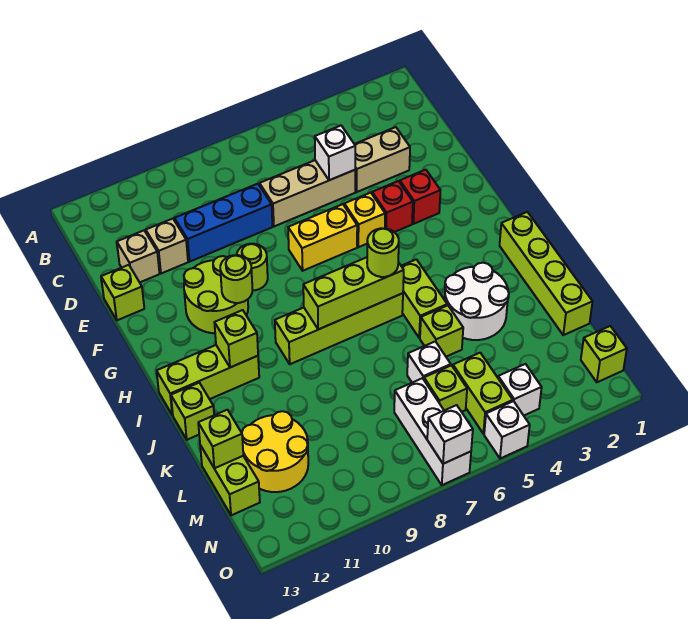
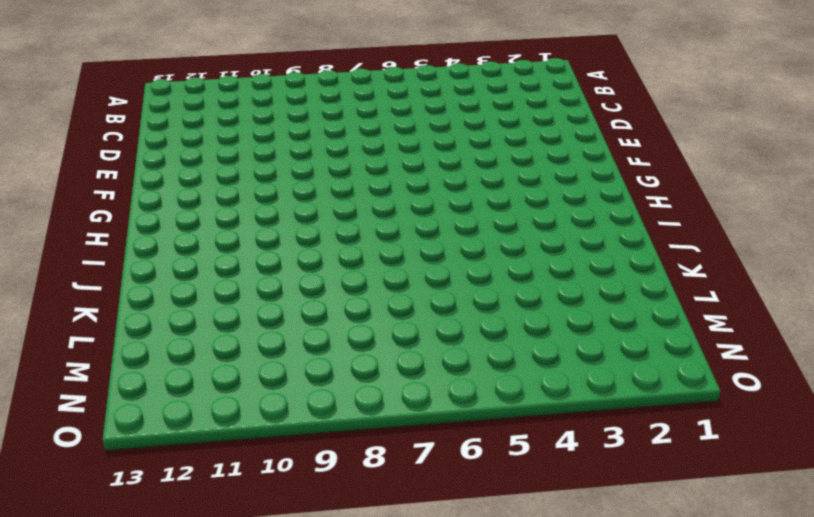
none -> tan brick D3:D4 level 1
none -> tan brick D5:D7 level 1
none -> blue brick D8:D10 level 1
none -> tan brick D11 level 1

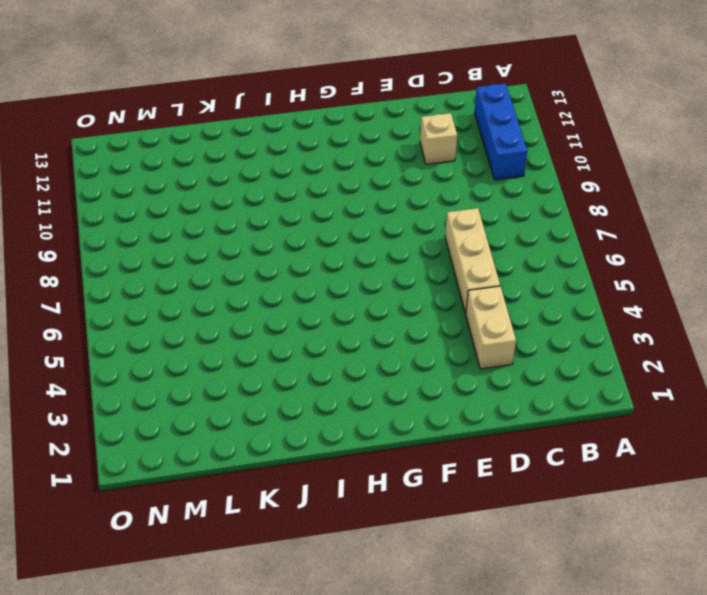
blue brick B10:B12 level 1 -> blue brick D8:D10 level 1
none -> tan brick D12 level 1
none -> lime brick E13 level 1
none -> red brick F3 level 1
none -> red brick F4 level 1

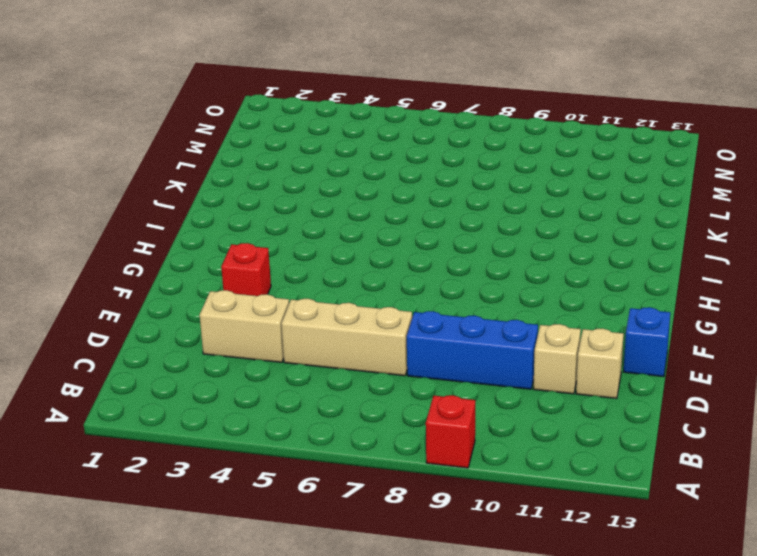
red brick A9 level 1 -> red brick F4 level 1
blue brick E13 level 1 -> lime brick E13 level 1
none -> yellow brick F5 level 1
none -> yellow brick F6:F7 level 1
none -> lime round brick F9 level 1
none -> lime round brick F10:G11 level 1

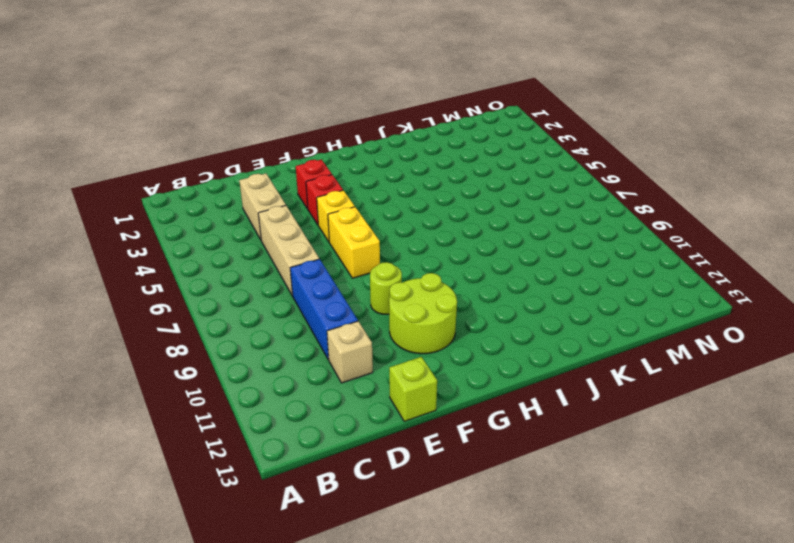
none -> tan brick D12 level 1
none -> lime brick I1:L1 level 1
none -> lime brick I5:J5 level 1
none -> lime brick I6:I9 level 1

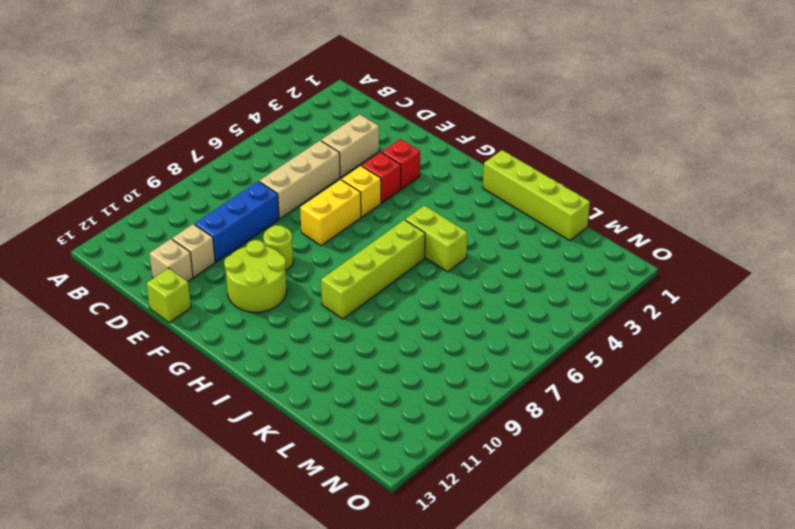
none -> lime brick I11:I13 level 1
none -> white round brick J3:K4 level 1
none -> lime brick J13 level 1
none -> lime brick K5 level 1

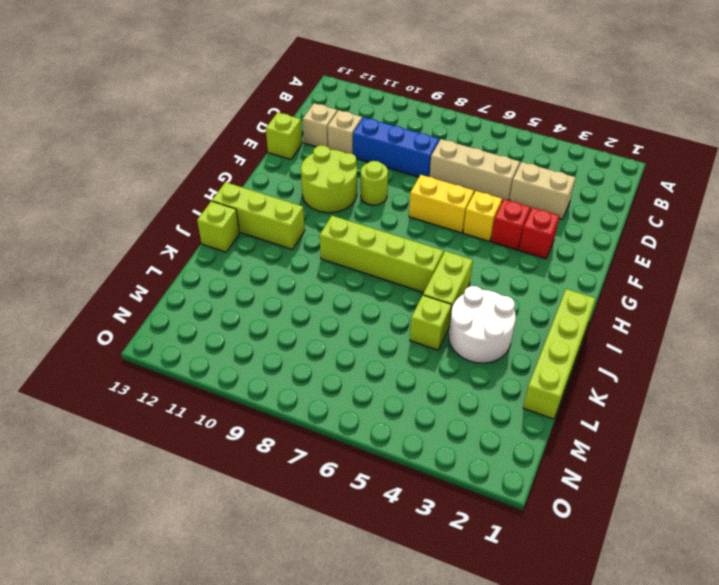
none -> white brick L6 level 1
none -> yellow round brick L11:M12 level 1
none -> lime brick L13:M13 level 1
none -> lime brick M5:N5 level 1

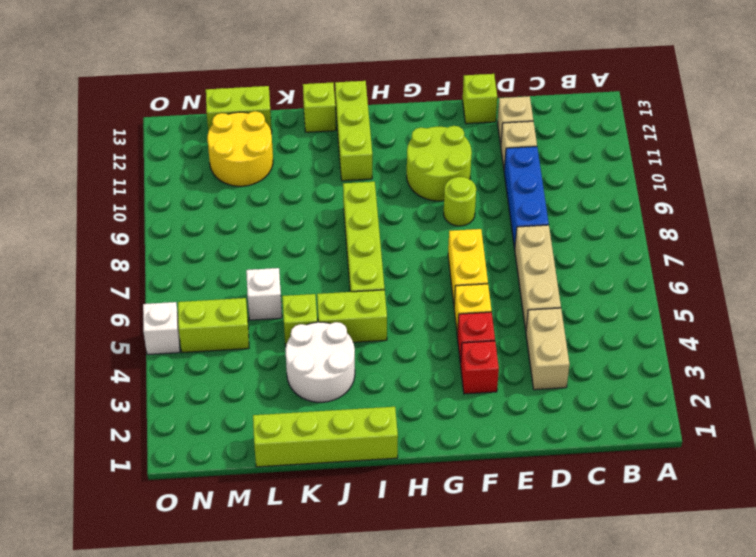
none -> lime brick M6 level 1
none -> white brick M7:O7 level 1
none -> lime brick N1 level 1
none -> white brick N4 level 1

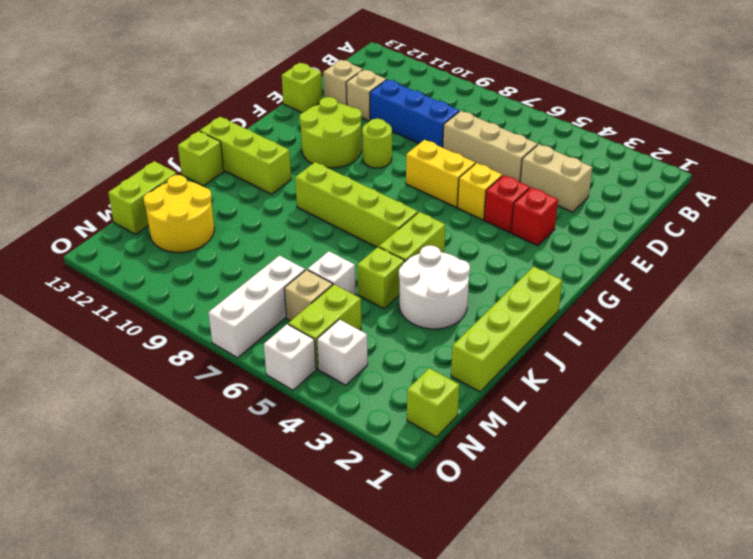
tan brick M6 level 1 -> lime brick M6 level 1
none -> white brick D5 level 2
none -> lime round brick G10 level 2
none -> lime brick I6:I8 level 2
none -> lime brick I11 level 2

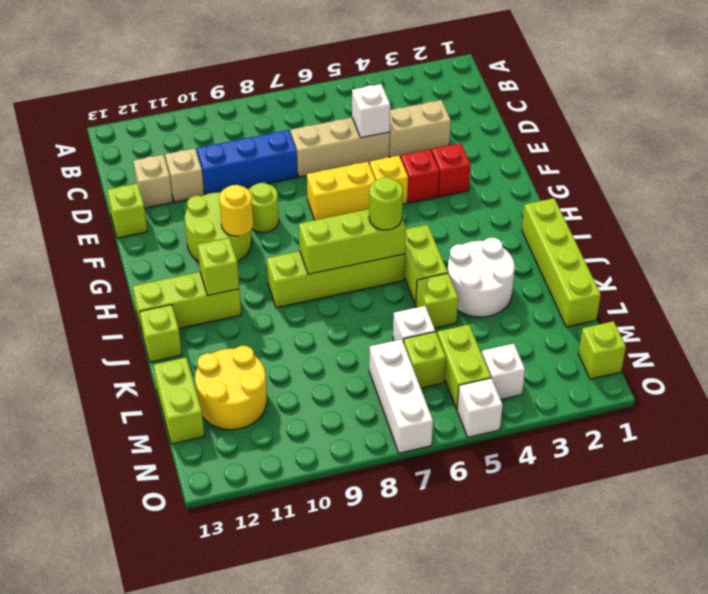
yellow round brick G10 level 2 -> lime round brick G10 level 2
none -> lime brick L13 level 2
none -> white brick O7 level 2

